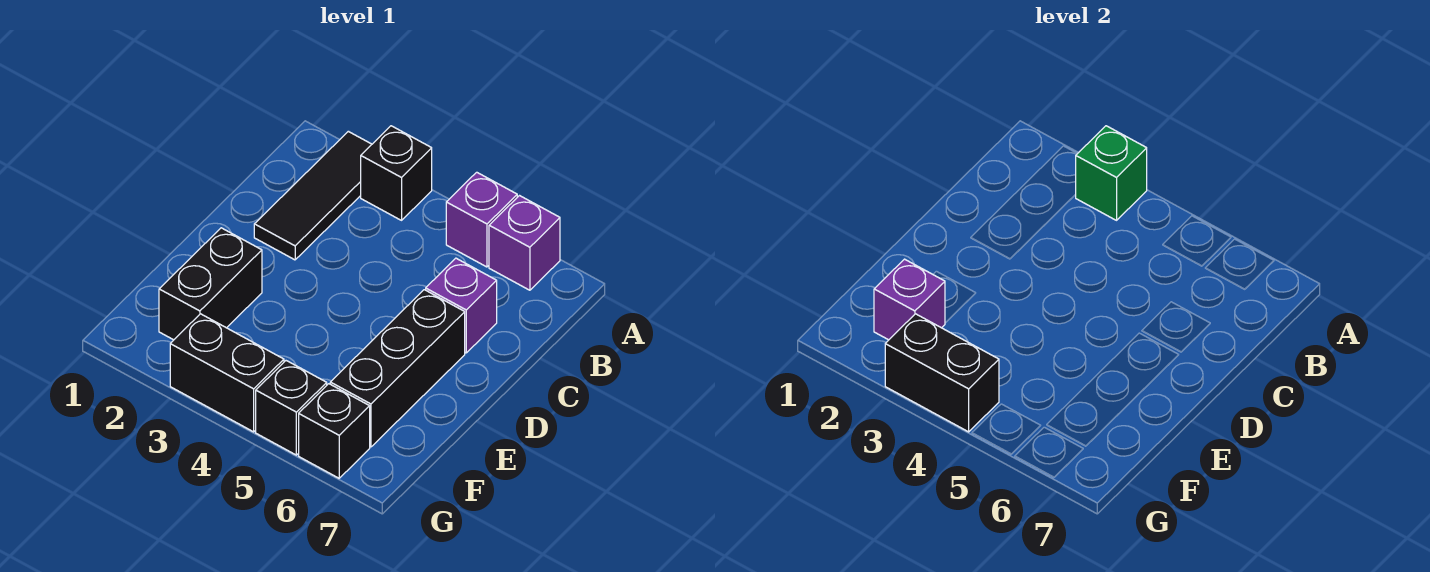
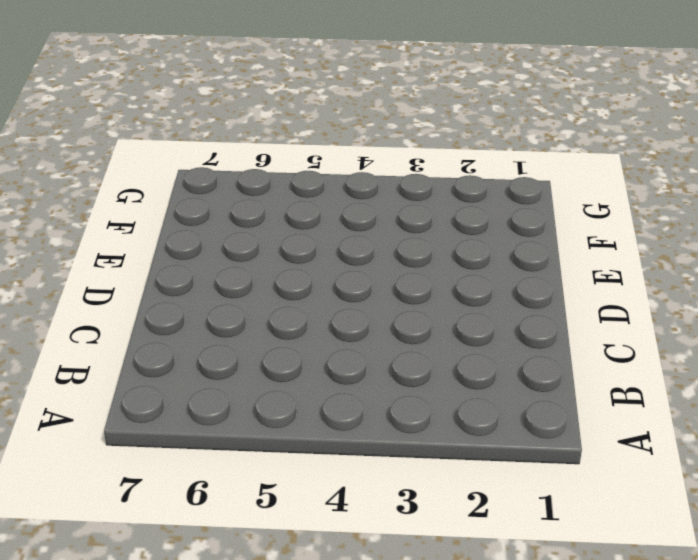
none -> black tile A2:C2 level 1
none -> black brick A3 level 1
none -> purple brick A5 level 1

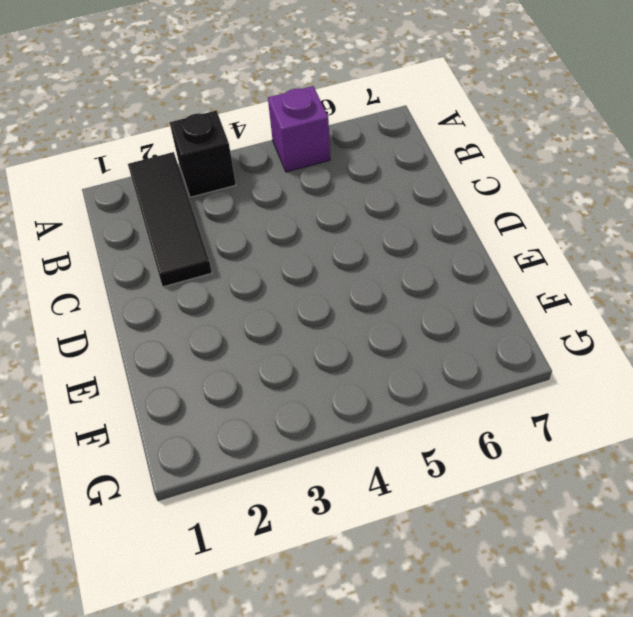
none -> purple brick A6 level 1
none -> purple brick C6 level 1
none -> black brick D6:F6 level 1

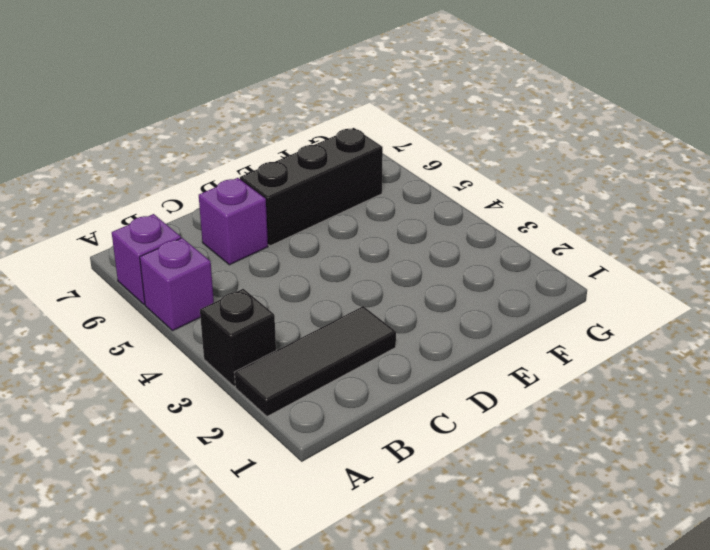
none -> black brick E2:F2 level 1
none -> black brick G3:G4 level 1
none -> black brick G5 level 1

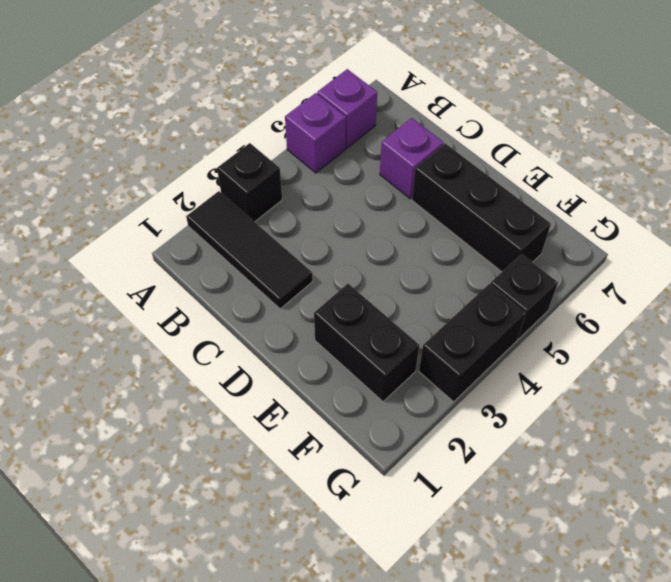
none -> black brick G6 level 1
none -> green brick A3 level 2
none -> purple brick F2 level 2

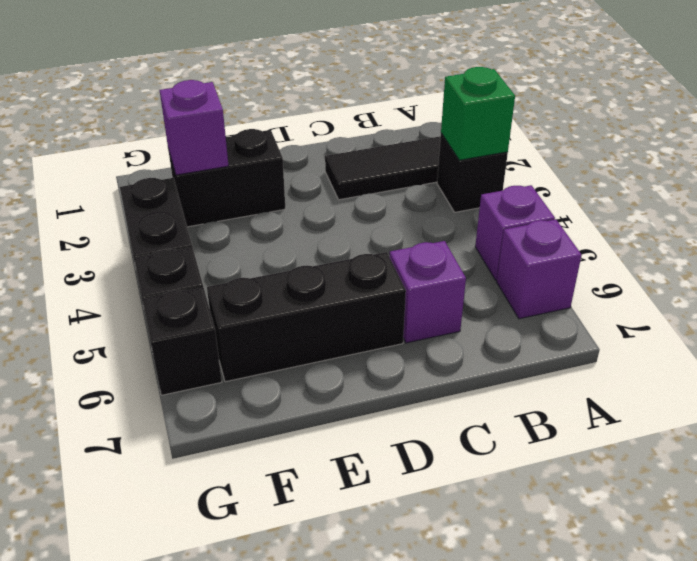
none -> black brick G3:G4 level 2

